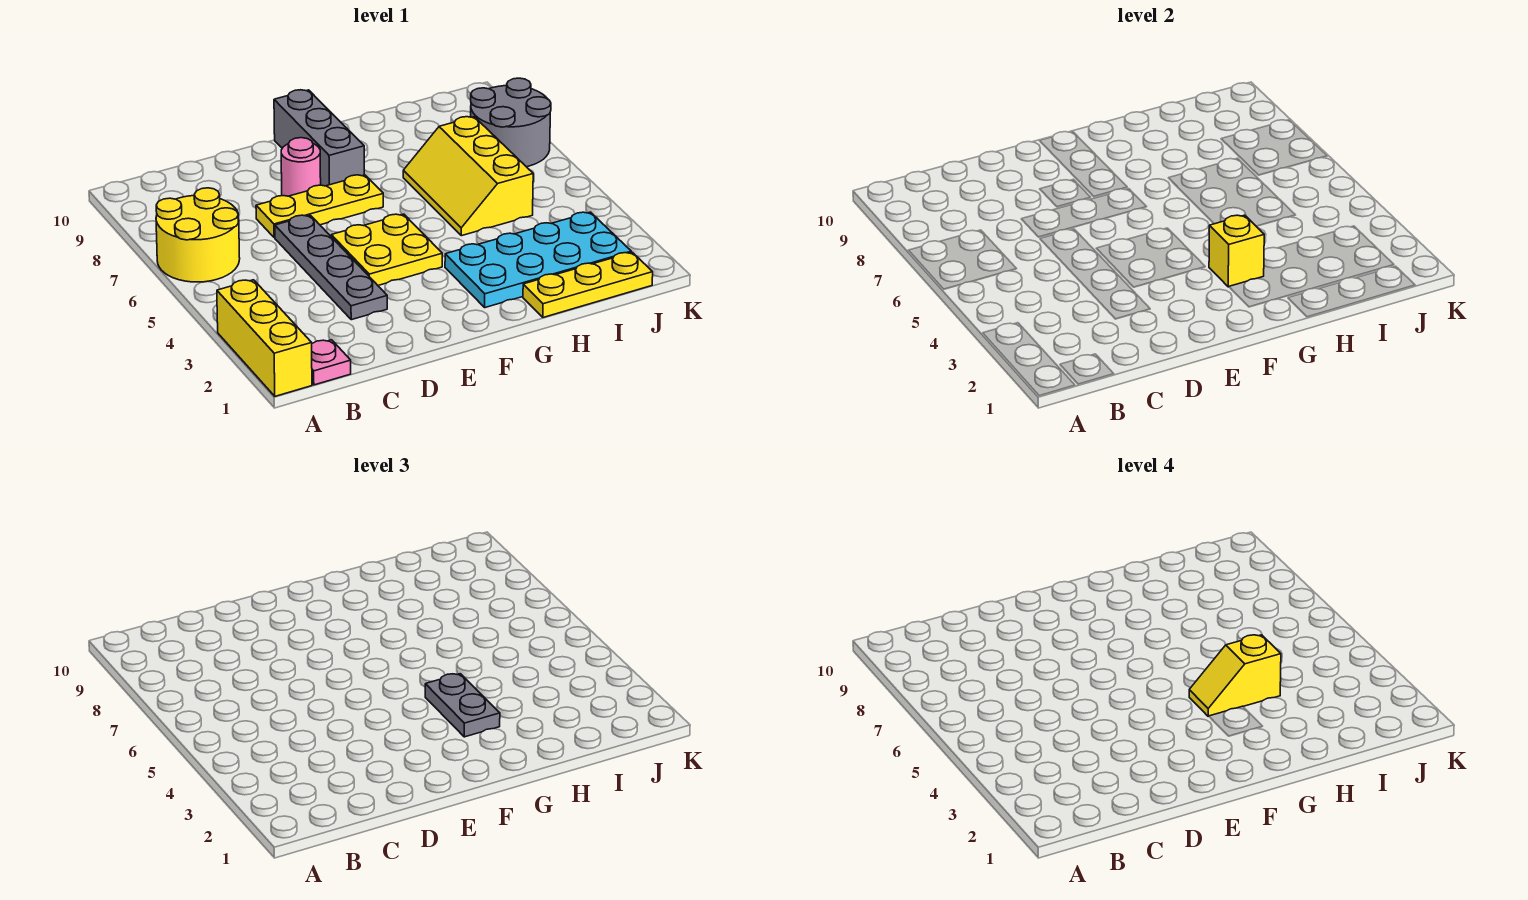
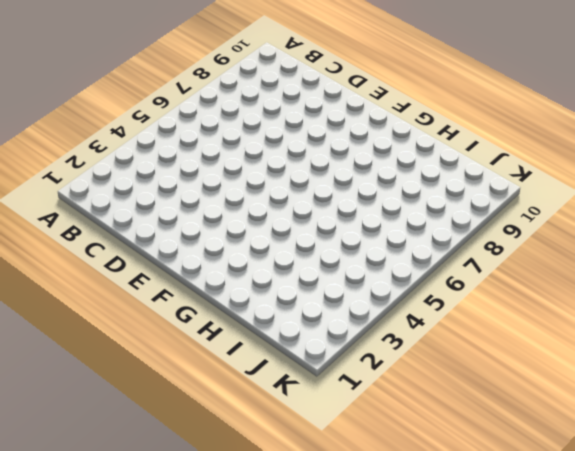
none -> yellow brick A1:A3 level 1
none -> yellow round brick A6:B7 level 1
none -> pink plate B1 level 1

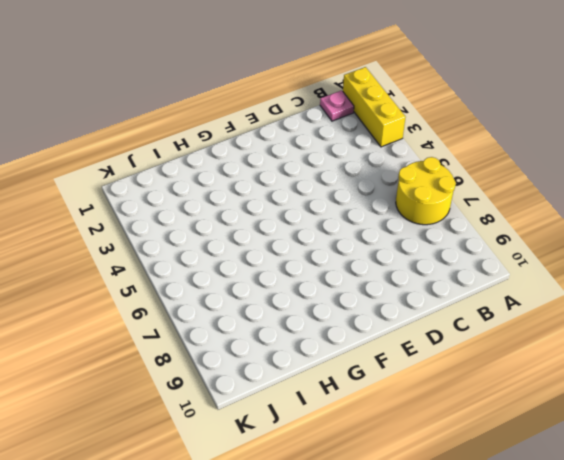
none -> grey plate D3:D6 level 1
none -> yellow plate D7:F7 level 1
none -> yellow plate E4:F5 level 1

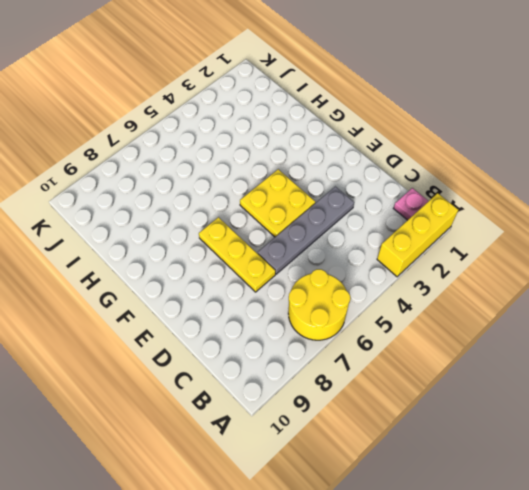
none -> pink round brick E8 level 1
none -> grey brick F8:F10 level 1
none -> cyan plate G2:J3 level 1

